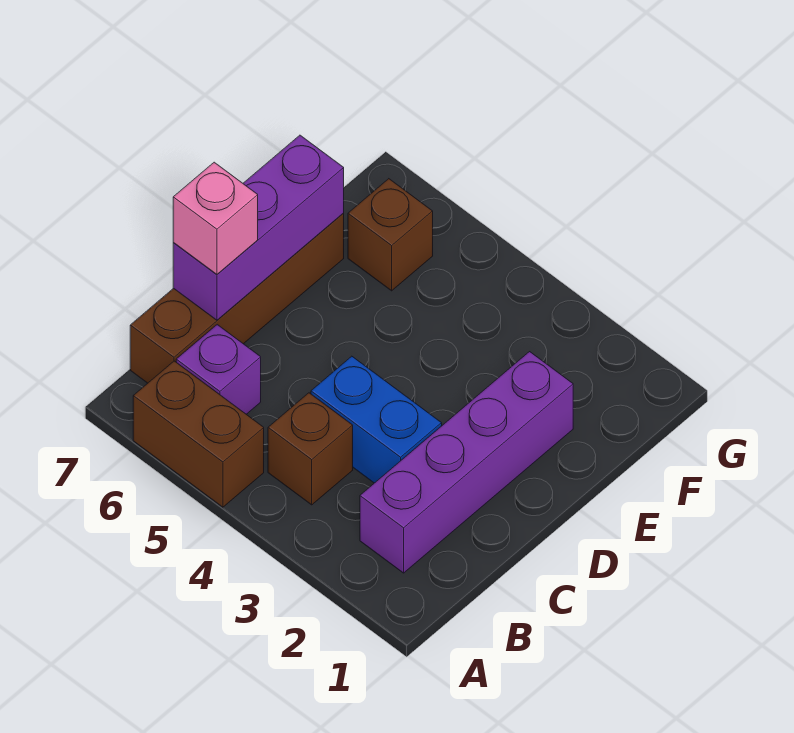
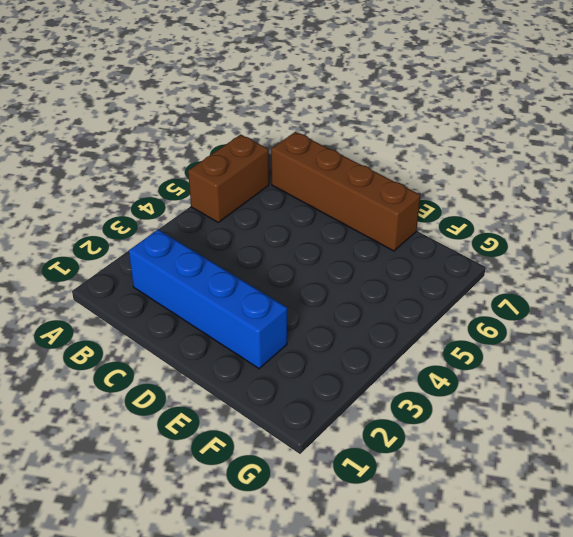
blue brick B2:E2 level 1 -> purple brick B2:E2 level 1
none -> brown brick B4 level 1
none -> purple brick B6 level 1

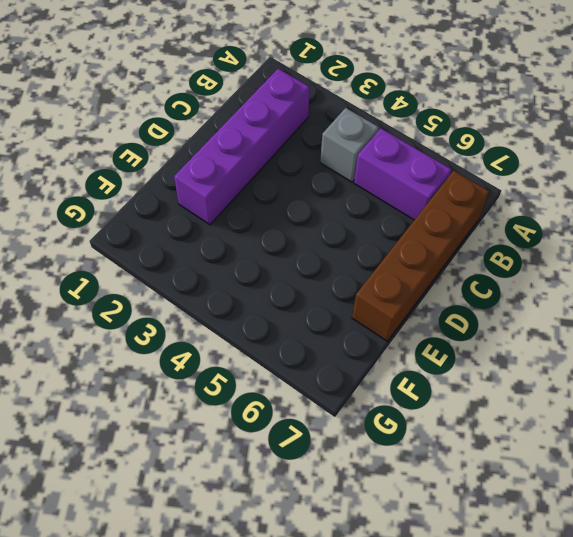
grey brick B4 level 1 -> brown brick B4 level 1
purple brick B5:B6 level 1 -> purple brick B6 level 1
none -> brown brick A5:A6 level 1
none -> blue brick C3:C4 level 1

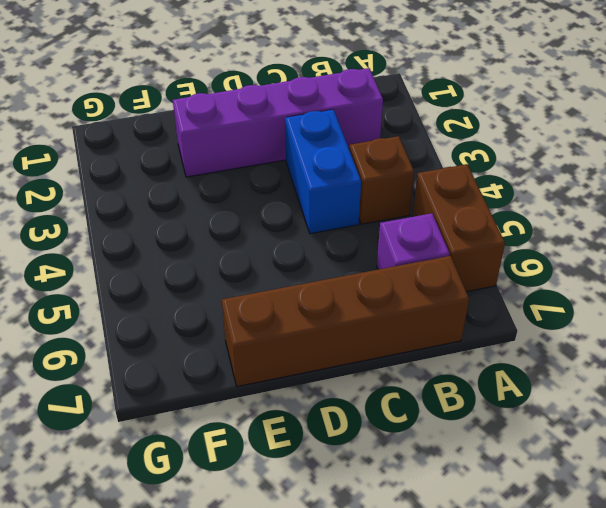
none -> brown brick F6 level 1
none -> purple brick C7:E7 level 2

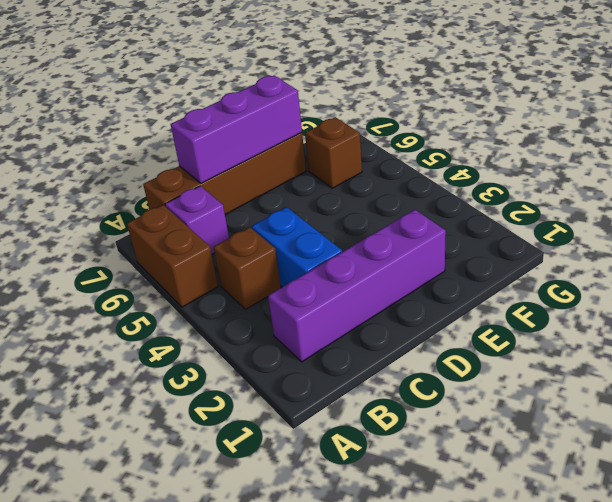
none -> pink brick C7 level 3

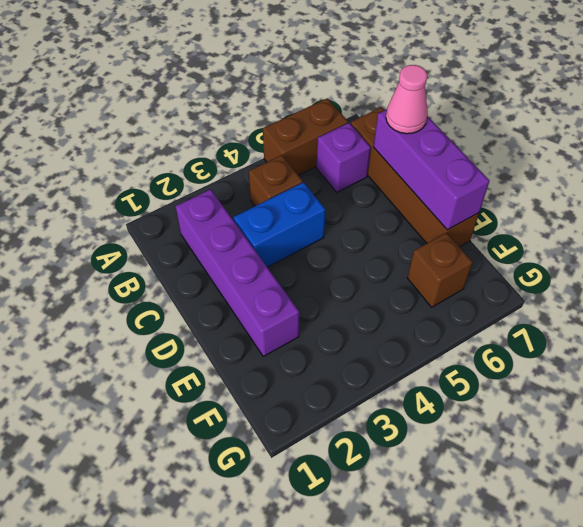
pink cone C7 level 3 -> pink brick C7 level 3

